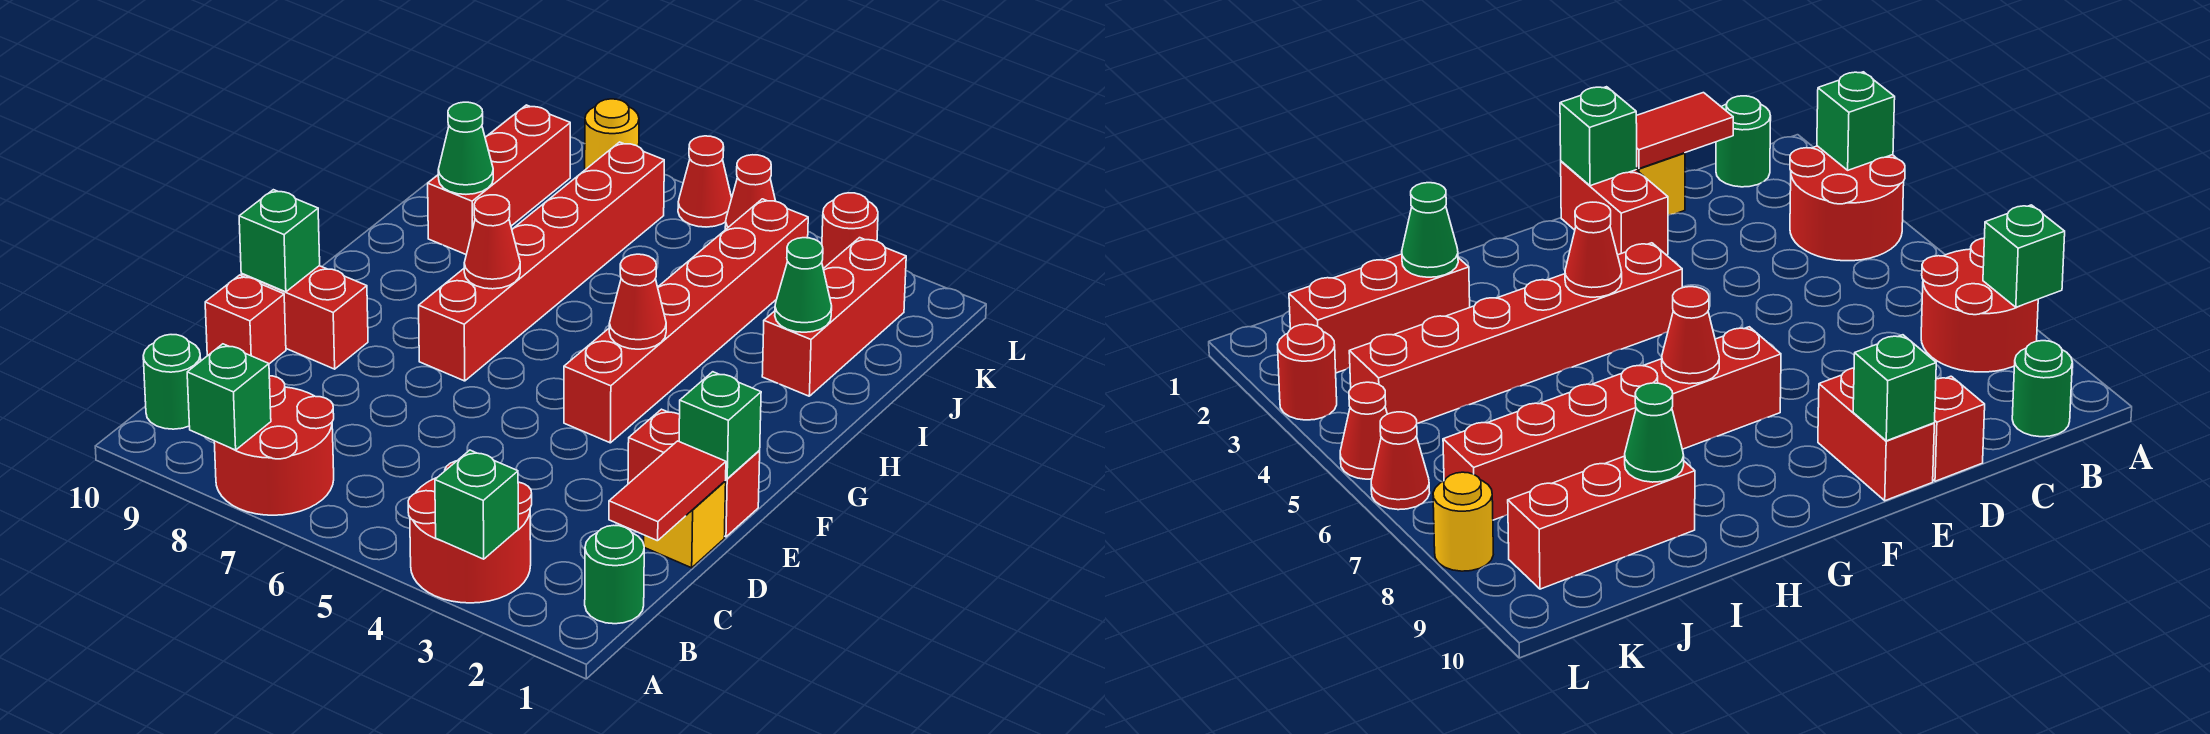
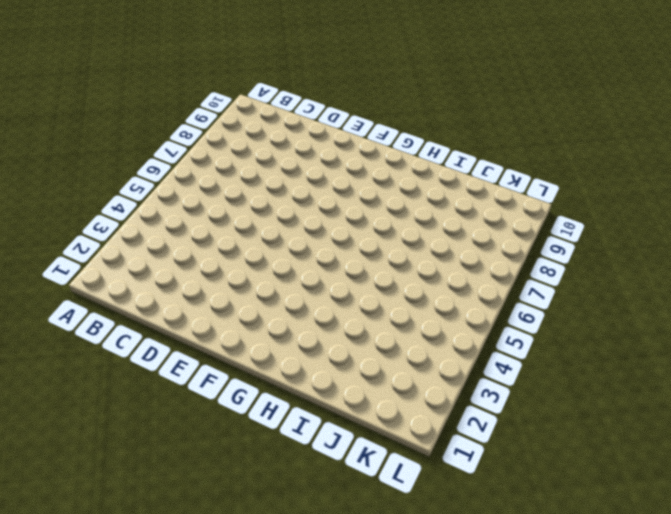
none -> red round brick A3:B4 level 1
none -> red round brick A7:B8 level 1
none -> green round brick B1 level 1

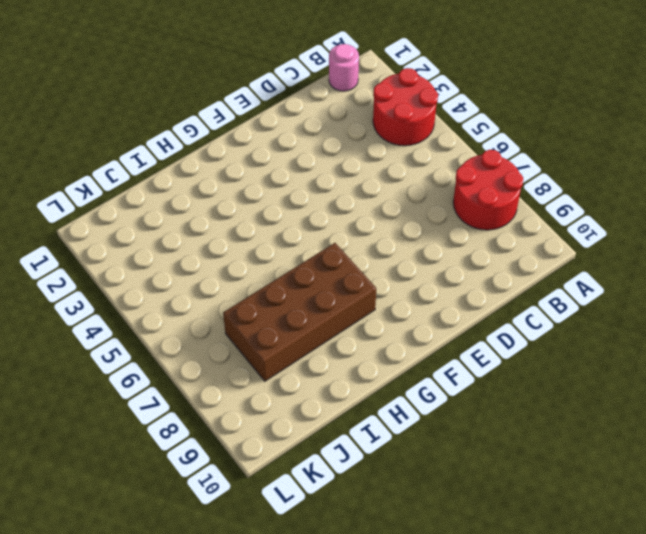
pink round brick B1 level 1 -> green round brick B1 level 1
brown brick G7:J8 level 1 -> red brick F7:K7 level 1
none -> green round brick B10 level 1
none -> yellow brick D1 level 1
none -> red brick D10 level 1

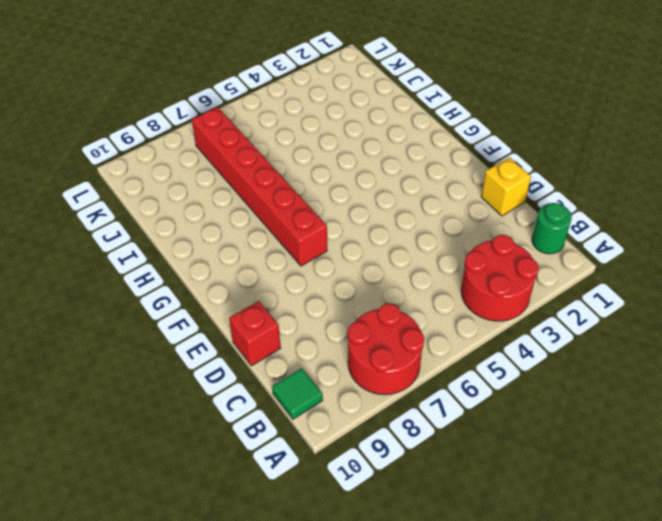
green tile B10 level 1 -> green round brick B10 level 1
none -> red brick E1:E2 level 1
none -> red brick E9:E10 level 1
none -> red brick F4:K4 level 1

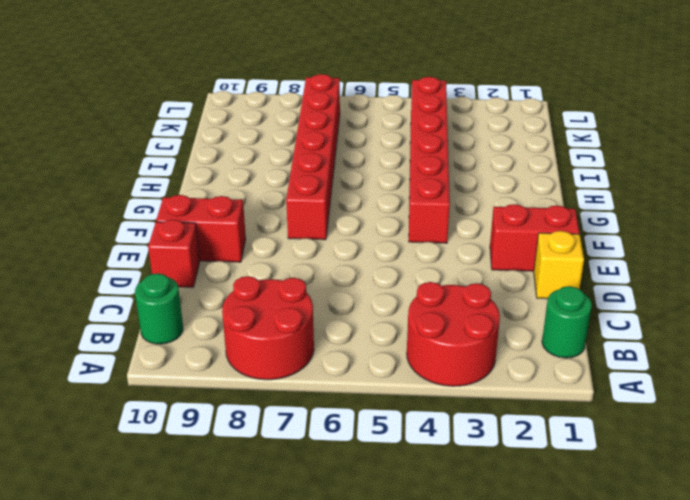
none -> red brick I2:K2 level 1
none -> red brick I9:K9 level 1
none -> red round brick L3 level 1

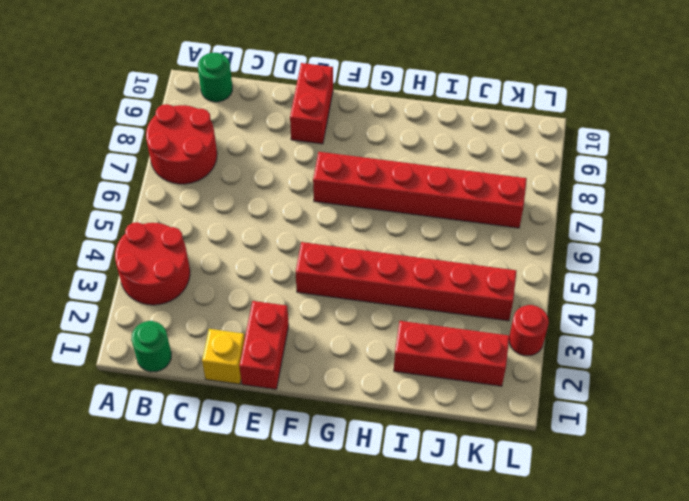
none -> red brick D10 level 1
none -> red brick I9:K9 level 1
none -> red cone L5 level 1

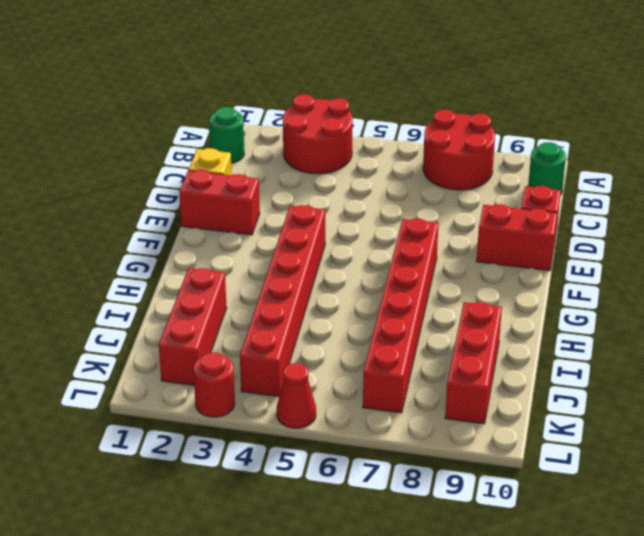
none -> red cone L6 level 1
none -> yellow round brick L8 level 1
none -> green brick A3 level 2

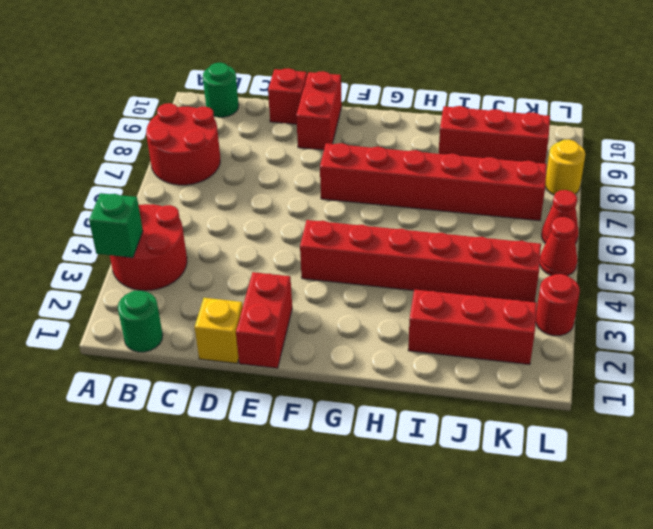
none -> green brick A8 level 2
none -> red tile C1:D1 level 2
none -> green brick E1 level 2

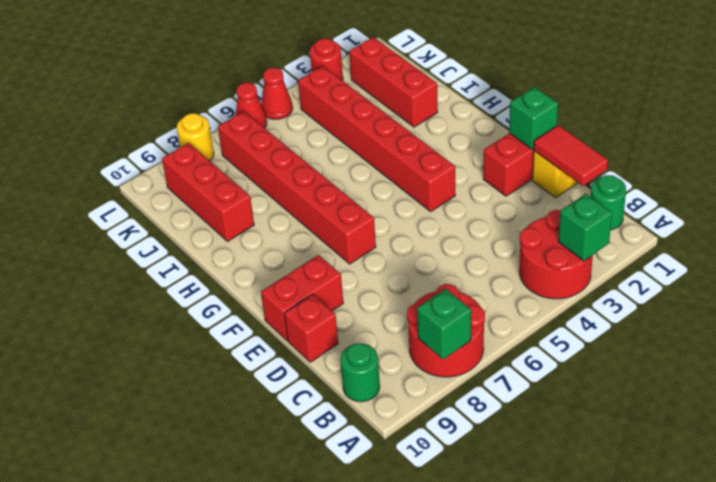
none -> green brick E10 level 2
none -> red cone G4 level 2
none -> red cone G7 level 2

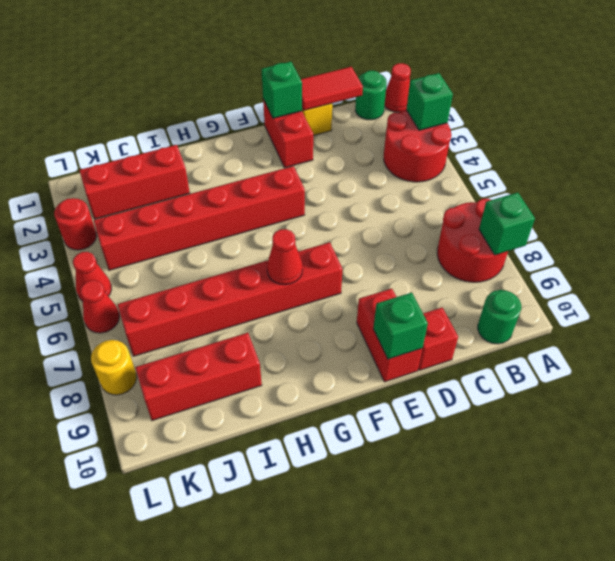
red cone A1 level 1 -> red cone G4 level 2
none -> green cone I2 level 2
none -> green cone I9 level 2

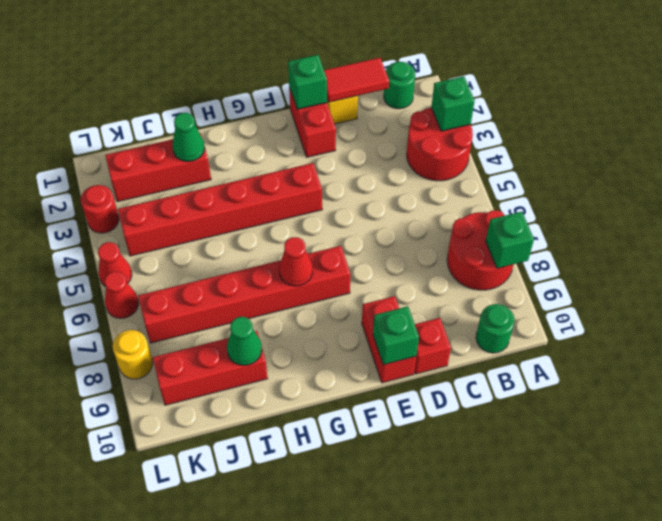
none -> red cone G4 level 2

